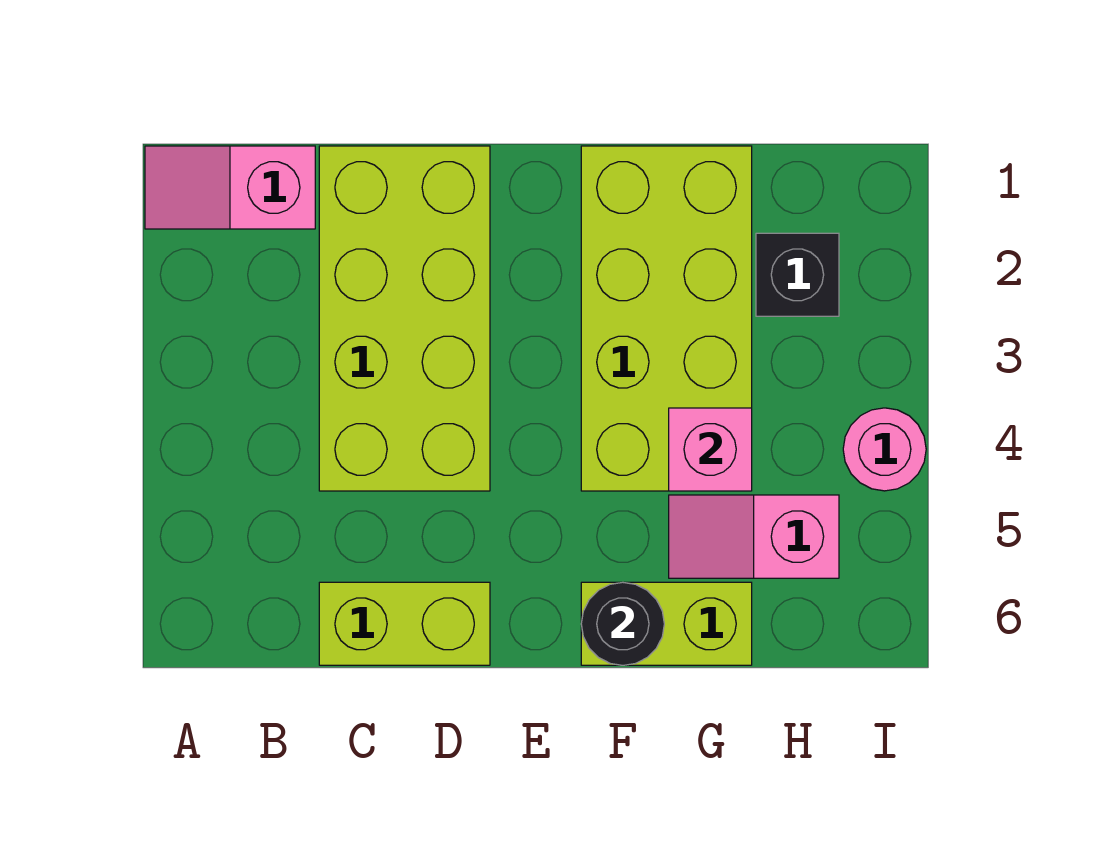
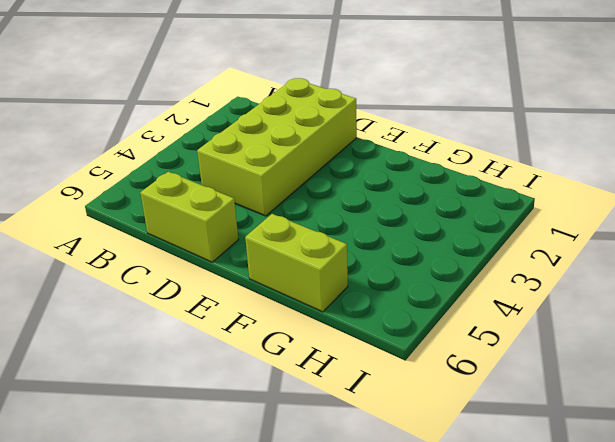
none -> pink slope A1:B1 level 1 top B
none -> lime brick F1:G4 level 1

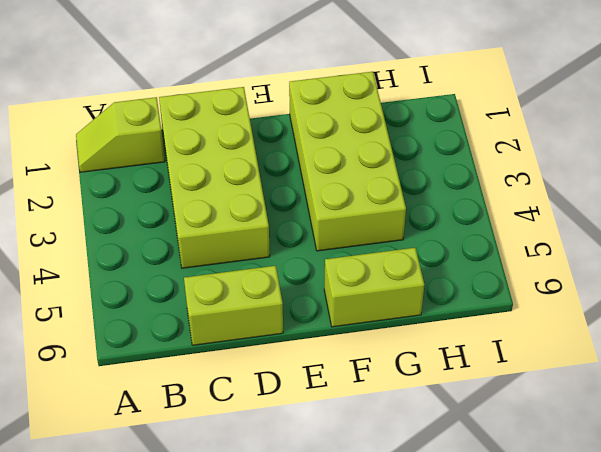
lime slope A1:B1 level 1 top B -> pink slope A1:B1 level 1 top B
none -> pink slope G5:H5 level 1 top H
none -> black brick H2 level 1

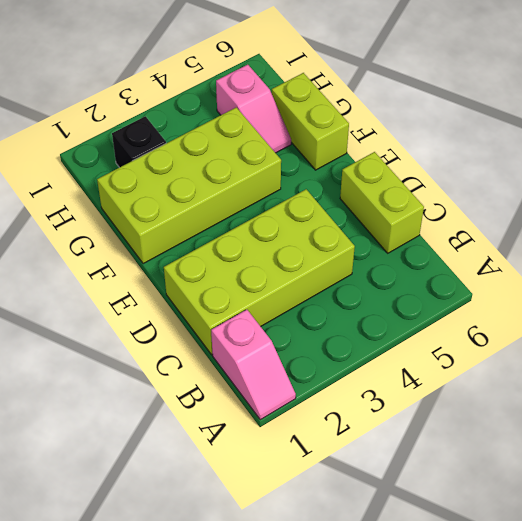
none -> pink round brick I4 level 1
none -> black round brick F6 level 2

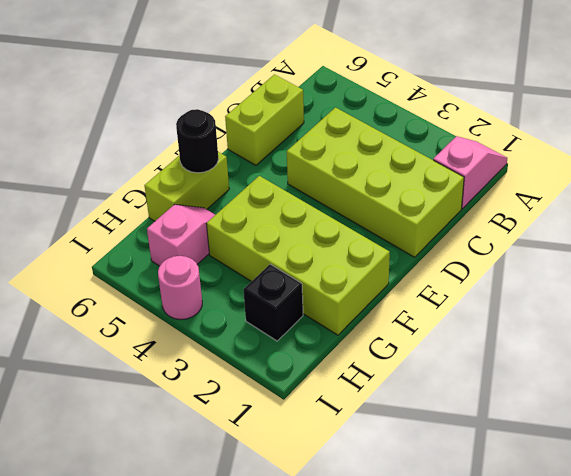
none -> pink brick G4 level 2

